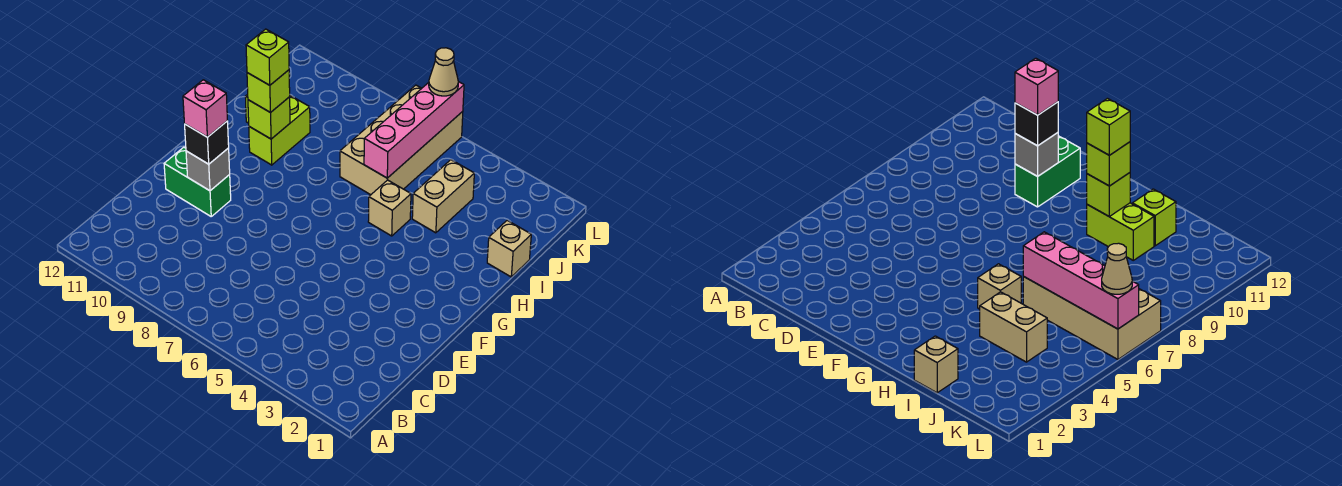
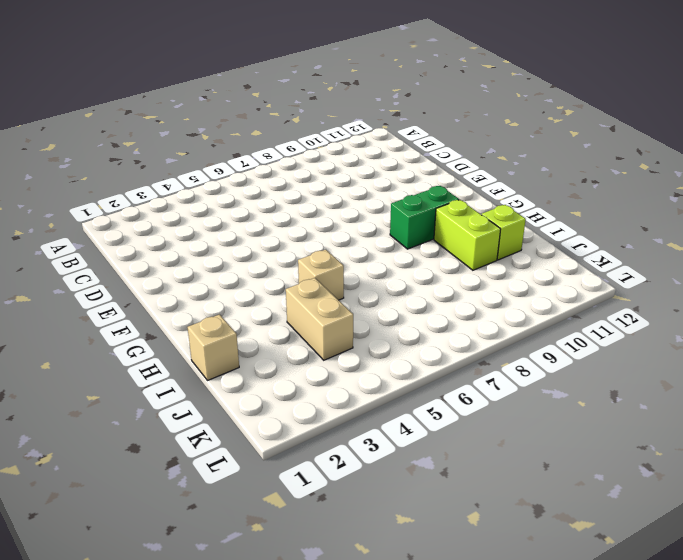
green brick G9:G10 level 1 -> green brick E10:E11 level 1
none -> tan brick I6:L7 level 1
none -> grey brick E10 level 2
none -> lime brick H10 level 2

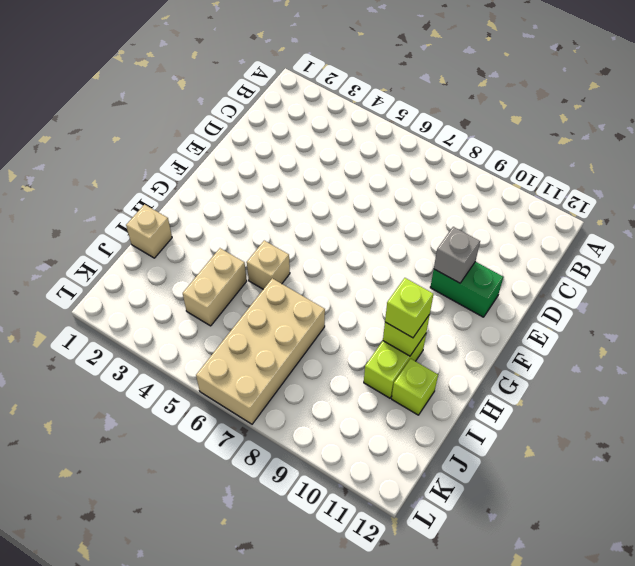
none -> pink brick I6:L6 level 2
none -> black brick E10 level 3
none -> tan cone L6 level 3

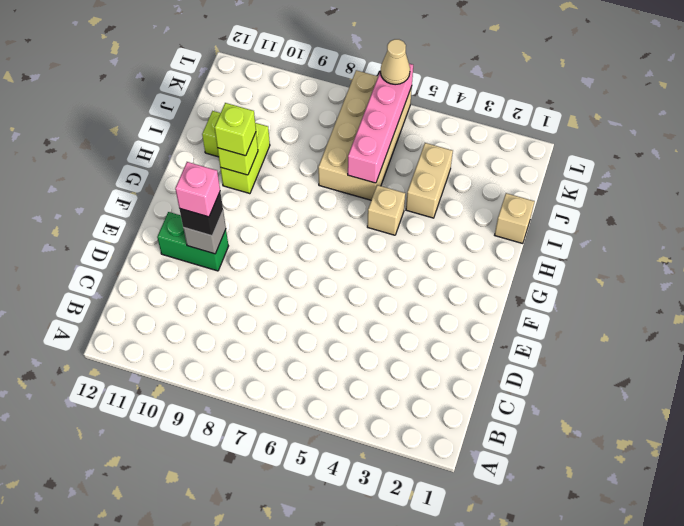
none -> lime brick H10 level 4

